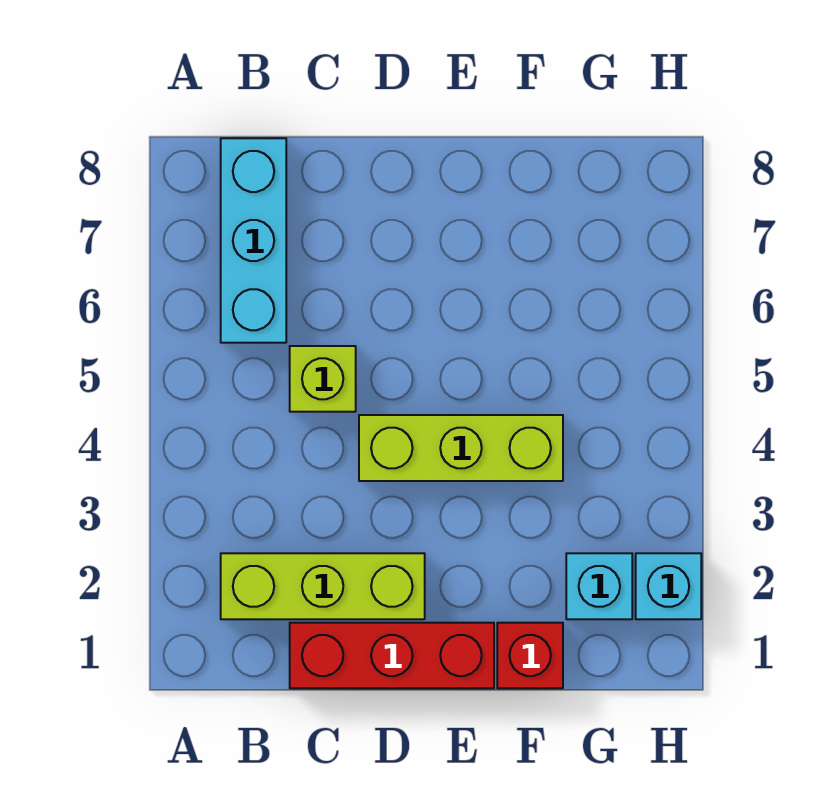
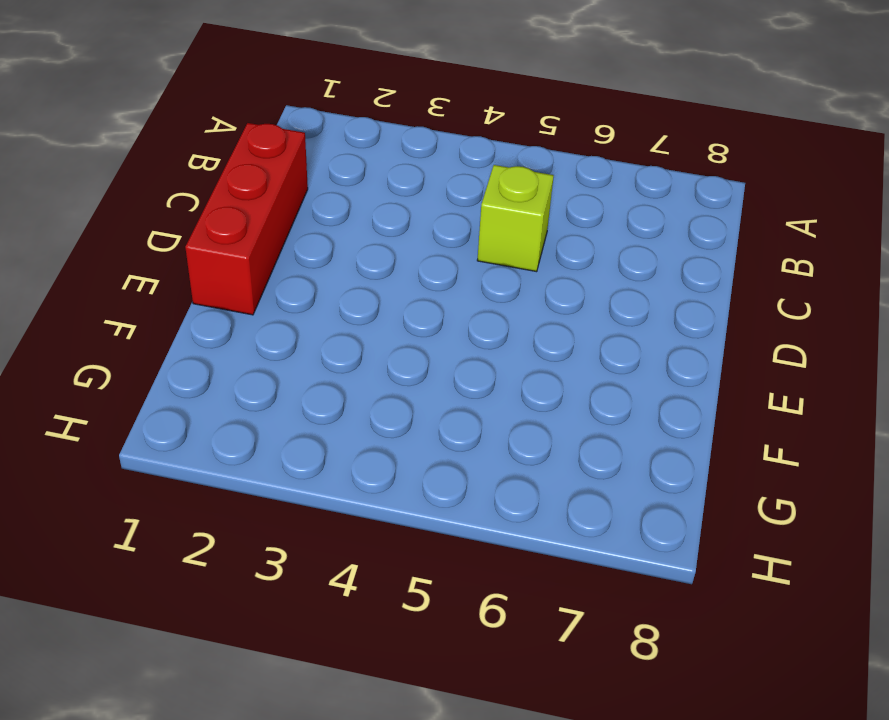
none -> lime brick B2:D2 level 1
none -> cyan brick B6:B8 level 1

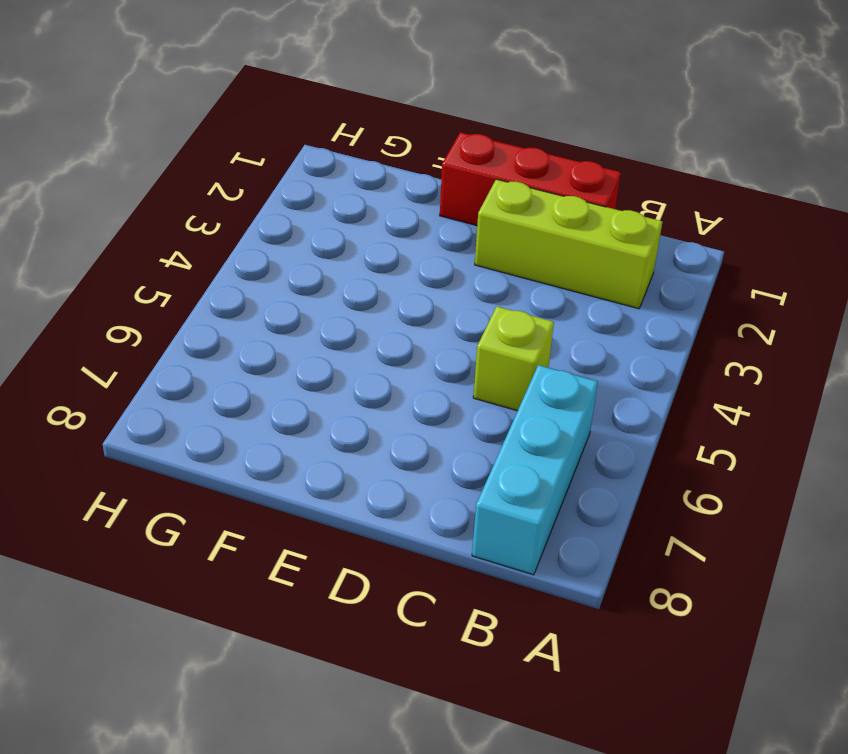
none -> lime brick D4:F4 level 1
none -> red brick F1 level 1

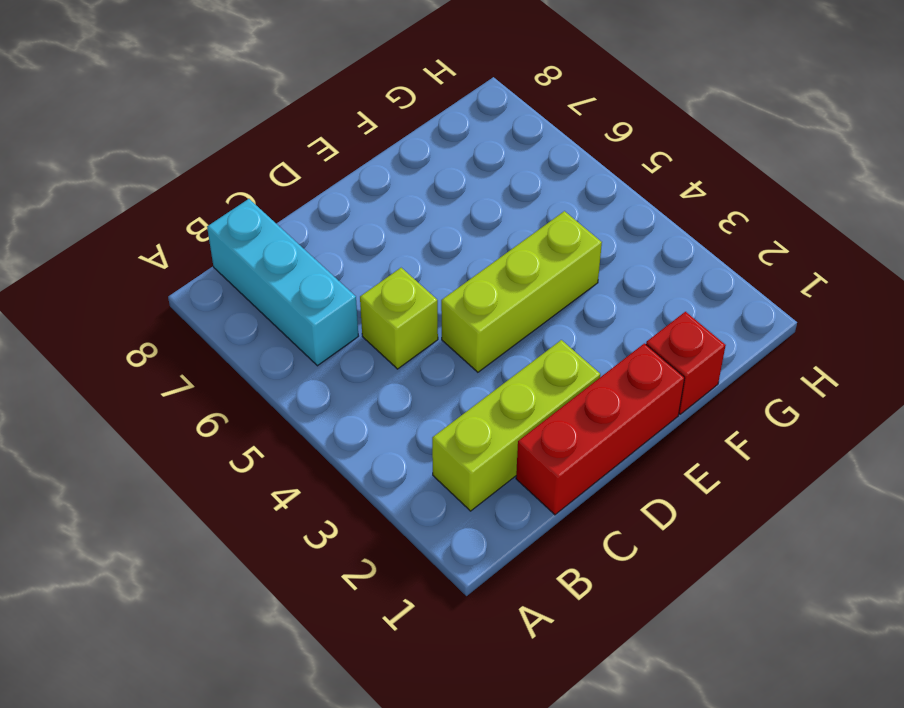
none -> cyan brick G2 level 1
none -> cyan brick H2 level 1

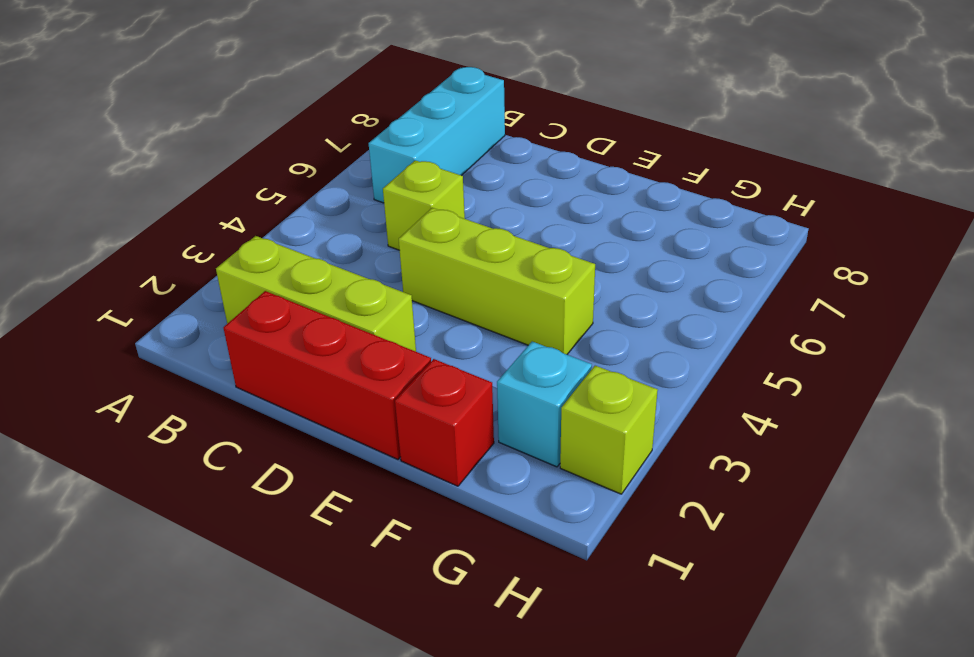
lime brick H2 level 1 -> cyan brick H2 level 1

